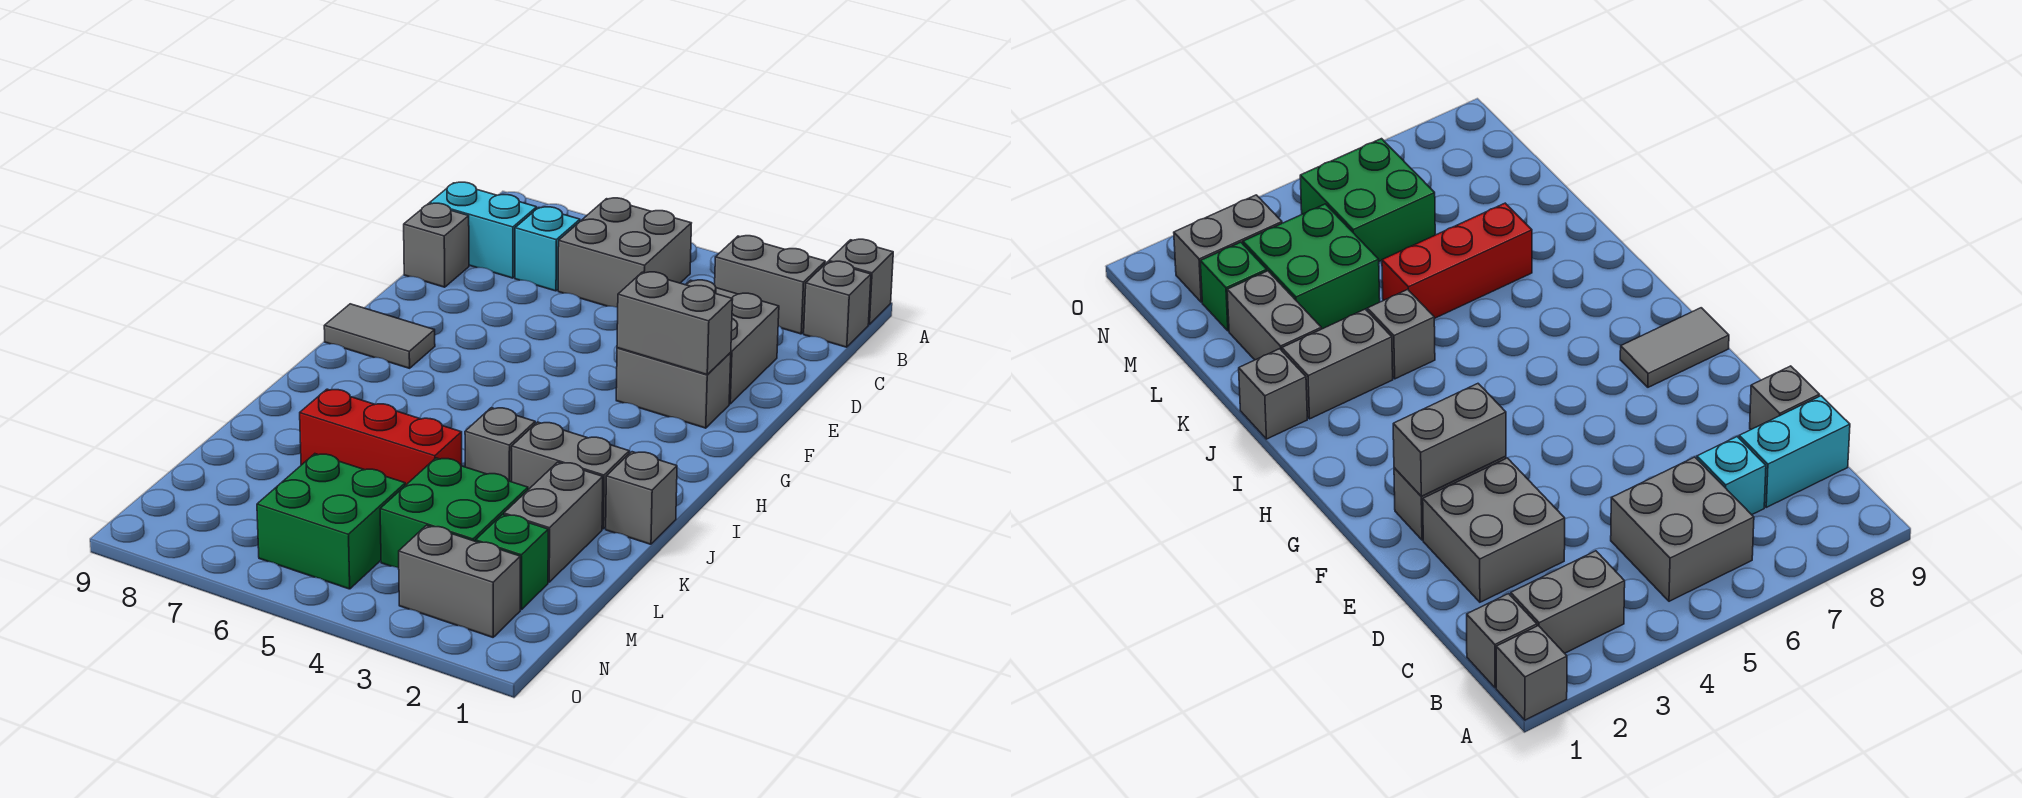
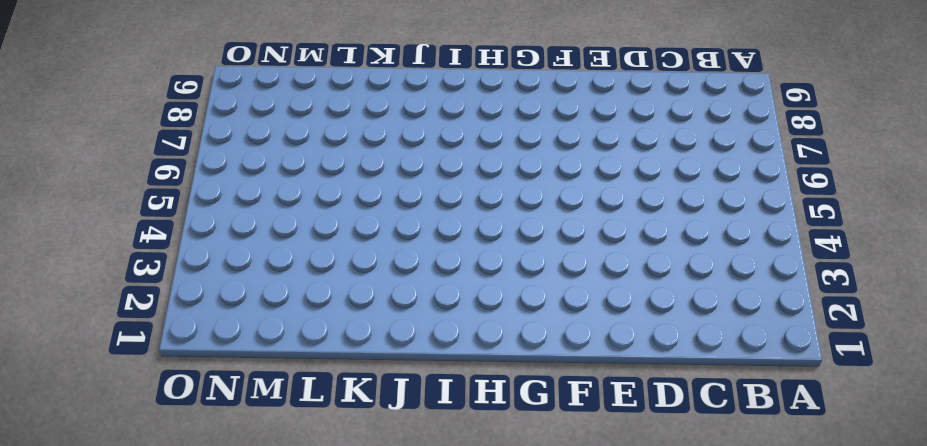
none -> grey brick A1 level 1
none -> grey brick B1 level 1
none -> grey brick B2:B3 level 1

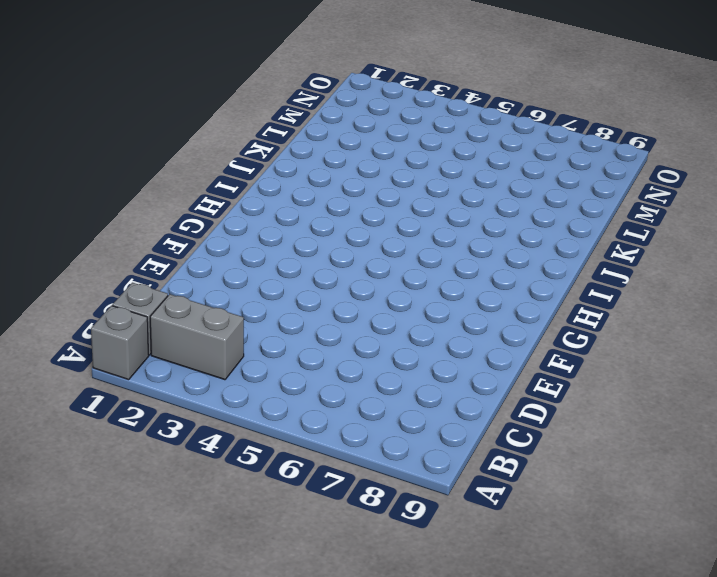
none -> grey brick B5:C6 level 1
none -> cyan brick C7 level 1
none -> cyan brick C8:C9 level 1

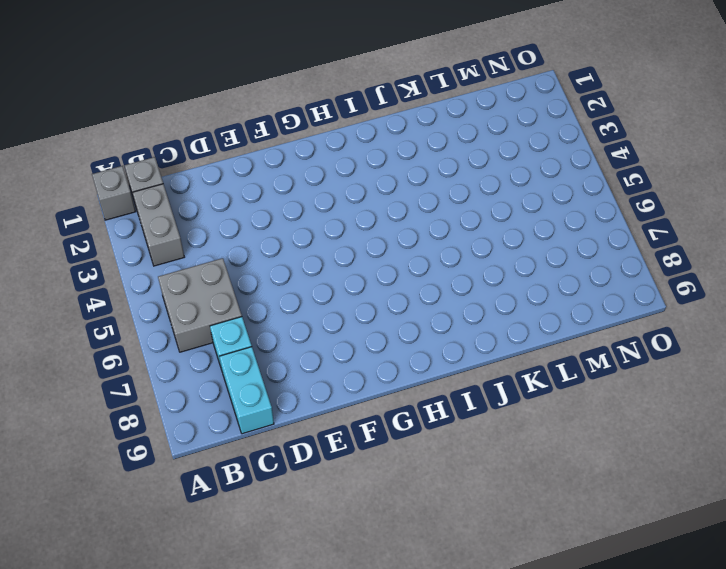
none -> grey brick D2:E3 level 1
none -> grey brick D9 level 1
none -> grey brick F2:F3 level 1

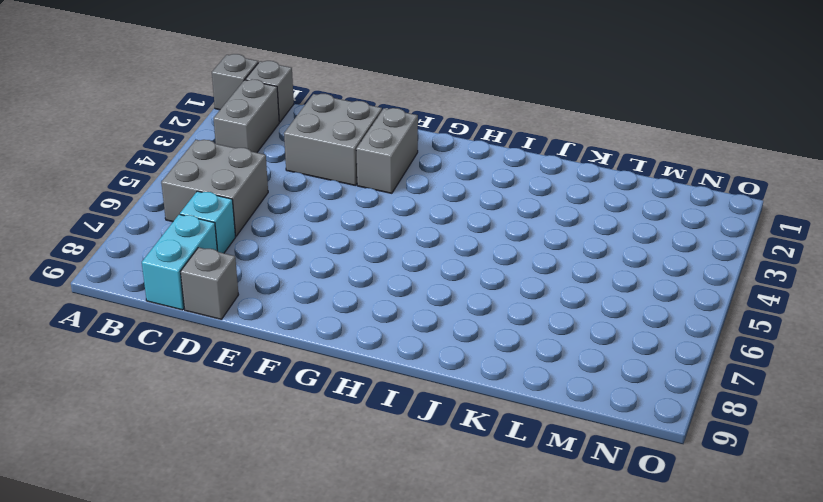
none -> grey tile G8:G9 level 1
none -> grey brick J1 level 1
none -> grey brick J2:J3 level 1

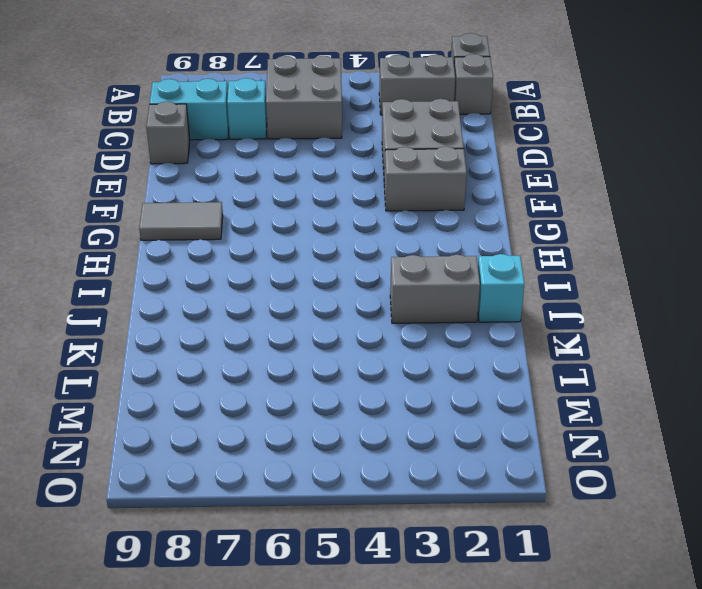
cyan brick J1 level 1 -> grey brick J1 level 1
none -> grey brick J4 level 1
none -> grey brick K2:L2 level 1
none -> red brick K5:K7 level 1

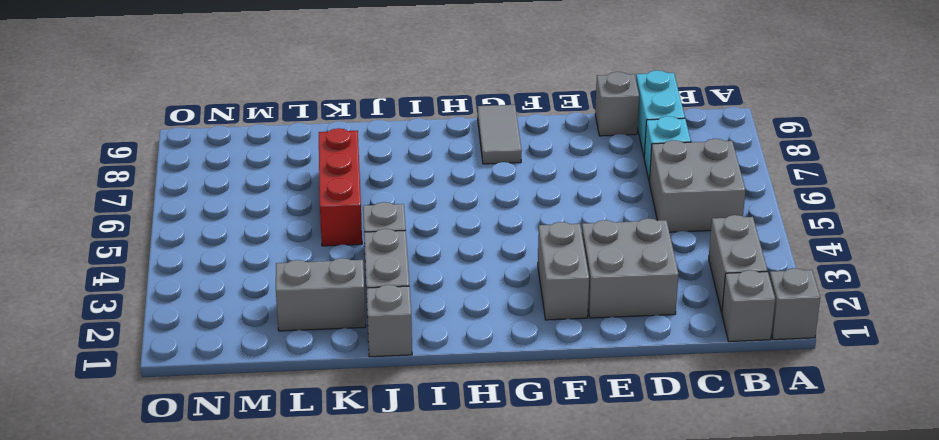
none -> green brick L3:M4 level 1
none -> green brick M2 level 1
none -> green brick M5:N6 level 1

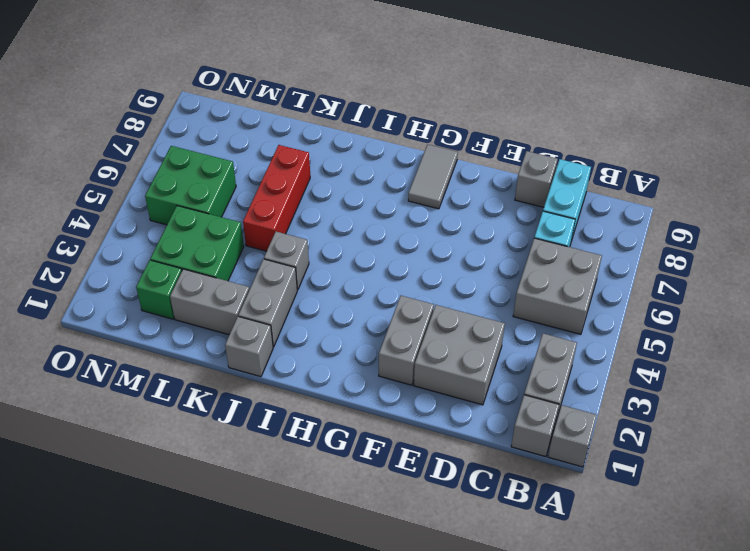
none -> grey brick N2:N3 level 1
none -> grey brick F2:F3 level 2

